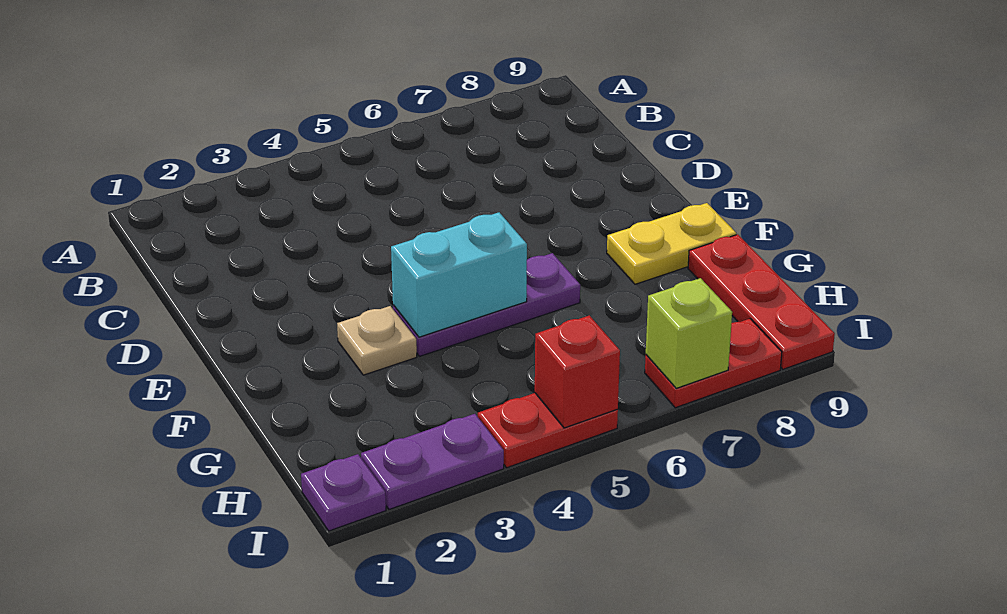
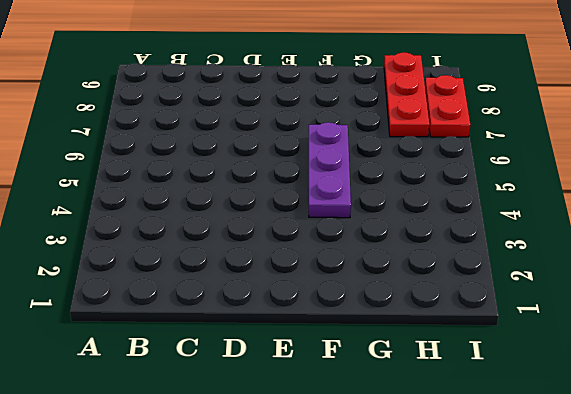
red plate H7:H9 level 1 -> red plate G9:I9 level 1
none -> tan plate F3 level 1
none -> yellow plate F8:F9 level 1

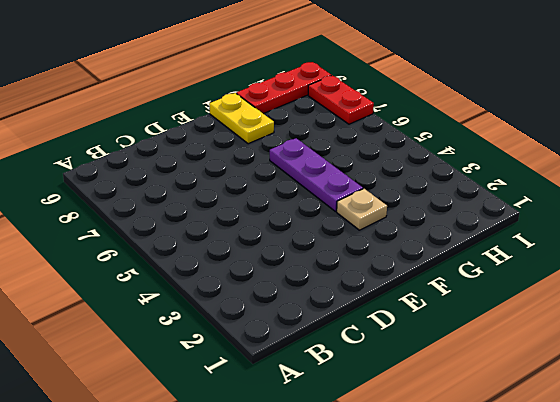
none -> purple plate I1 level 1
none -> purple plate I2:I3 level 1

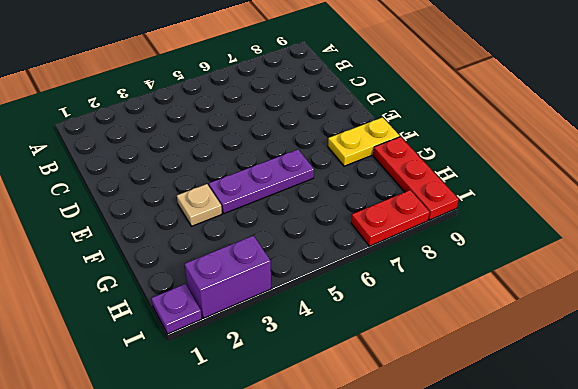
purple brick I2:I3 level 1 -> purple plate I2:I3 level 1
none -> red plate I4:I5 level 1
none -> cyan brick F4:F5 level 2

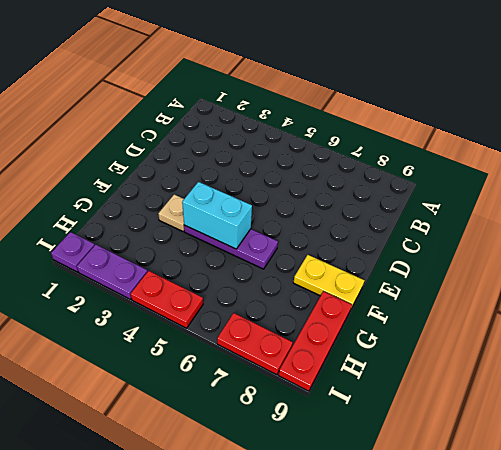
none -> red brick I5 level 2
none -> lime brick I7 level 2

